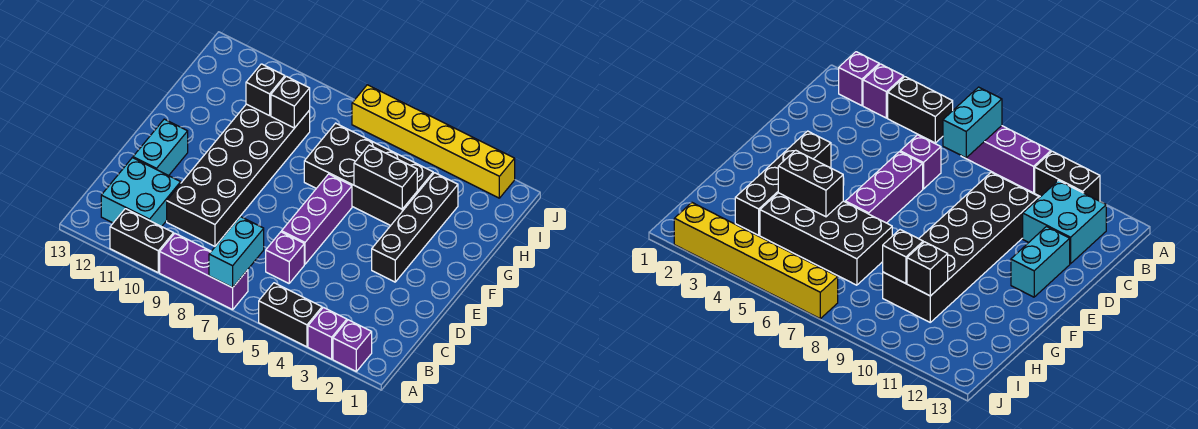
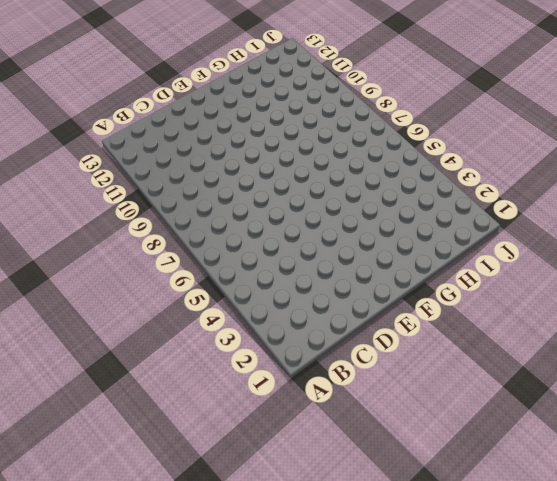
none -> purple brick A2 level 1
none -> purple brick A3 level 1
none -> black brick A4:A5 level 1

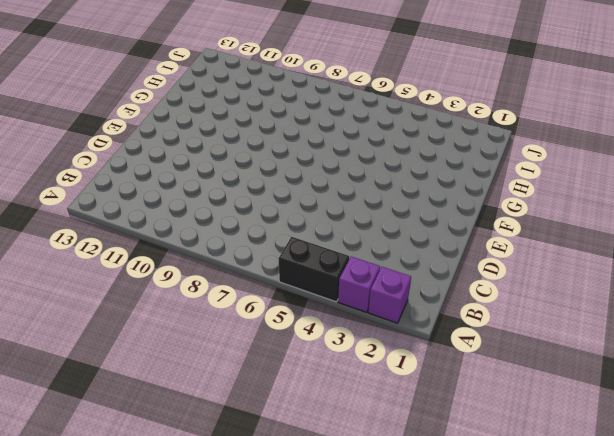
none -> purple brick A7:A9 level 1
none -> black brick A10:A11 level 1
none -> cyan brick B11:C12 level 1

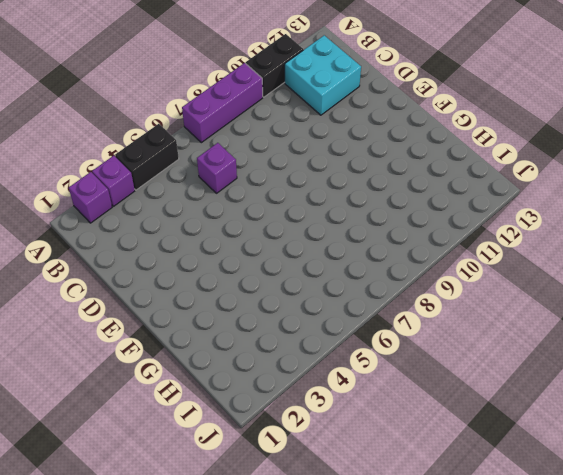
none -> black brick C9:H10 level 1
none -> purple brick D6:F6 level 1
none -> cyan brick D12:E12 level 1

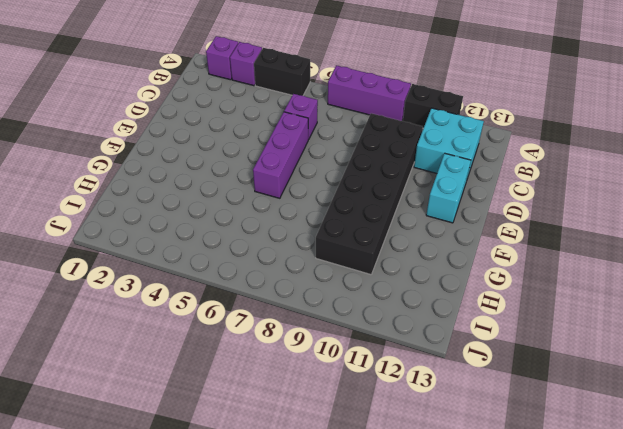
none -> black brick E3:H3 level 1
none -> black brick G4:H7 level 1
none -> yellow brick J2:J7 level 1

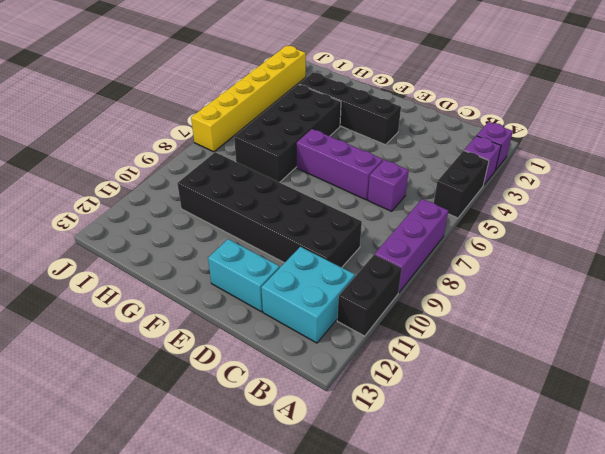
none -> cyan brick A7:B7 level 2
none -> black brick G4:G5 level 2
none -> black brick H9 level 2

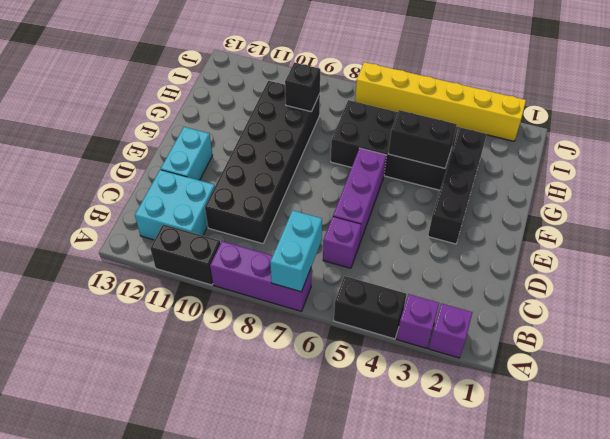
none -> black brick H10 level 2

